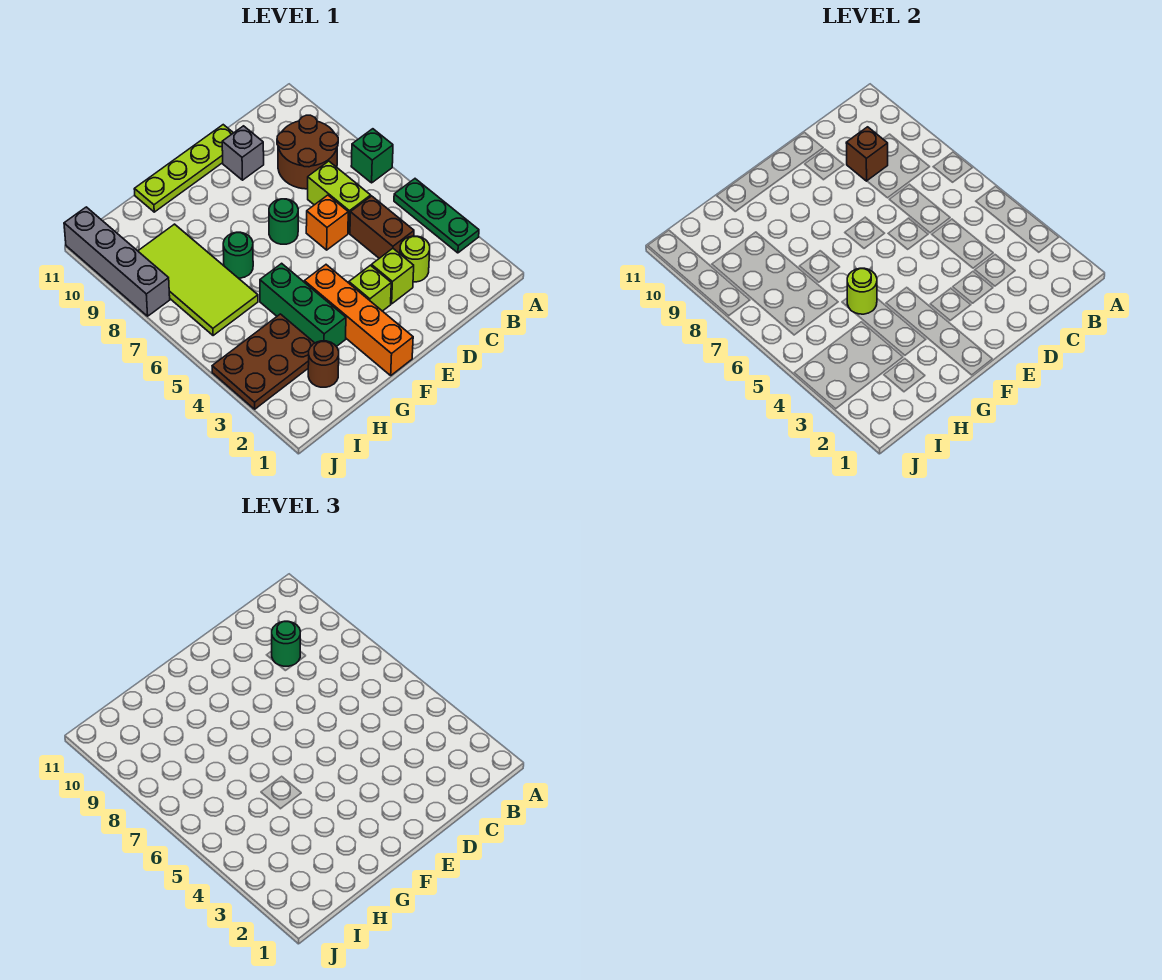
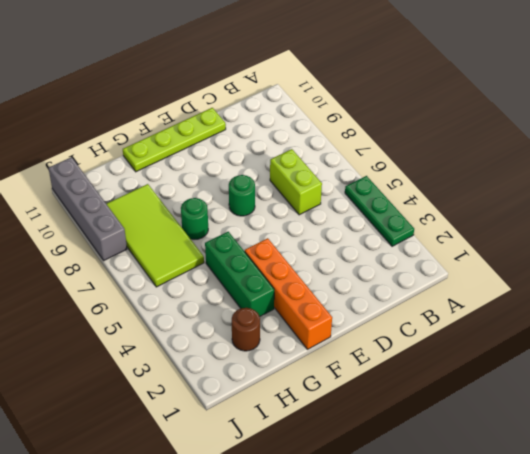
none -> green brick A7 level 1
none -> brown round brick B8:C9 level 1
none -> lime round brick C3 level 1

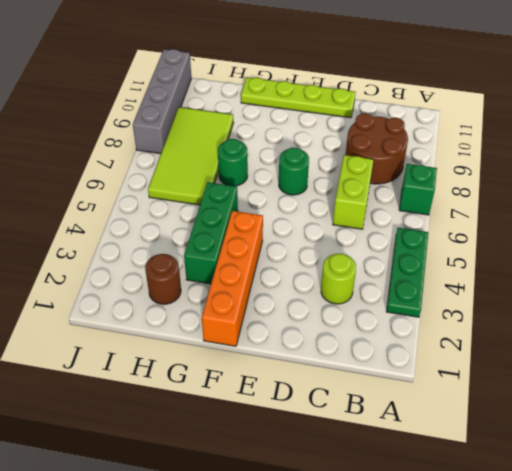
none -> brown brick C4:C5 level 1
none -> lime brick D3 level 1
none -> orange brick D6 level 1

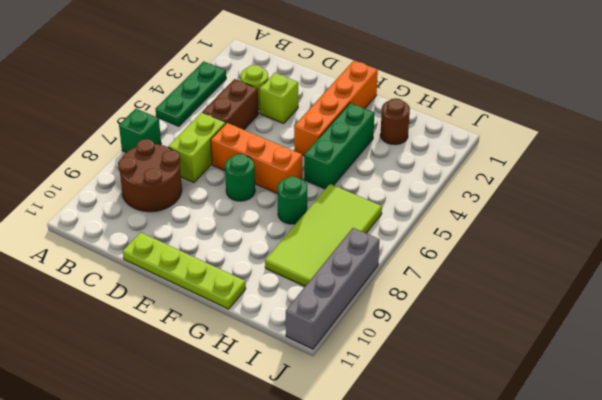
orange brick D6:F6 level 1 -> orange brick D6 level 1
none -> grey brick D10 level 1
none -> lime brick E3 level 1
none -> brown plate H3:J4 level 1

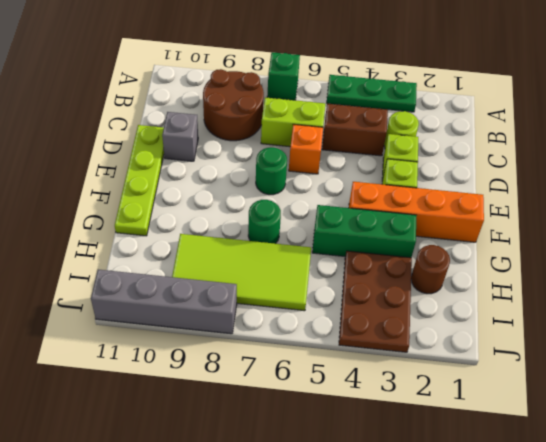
none -> brown brick C9 level 2
none -> lime round brick G5 level 2
none -> green round brick C9 level 3

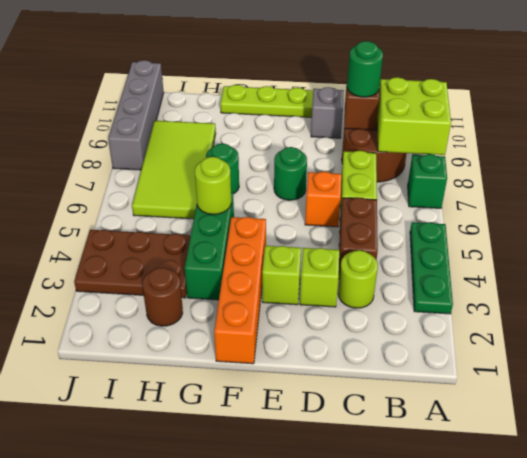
lime brick A8:B9 level 2 -> none

